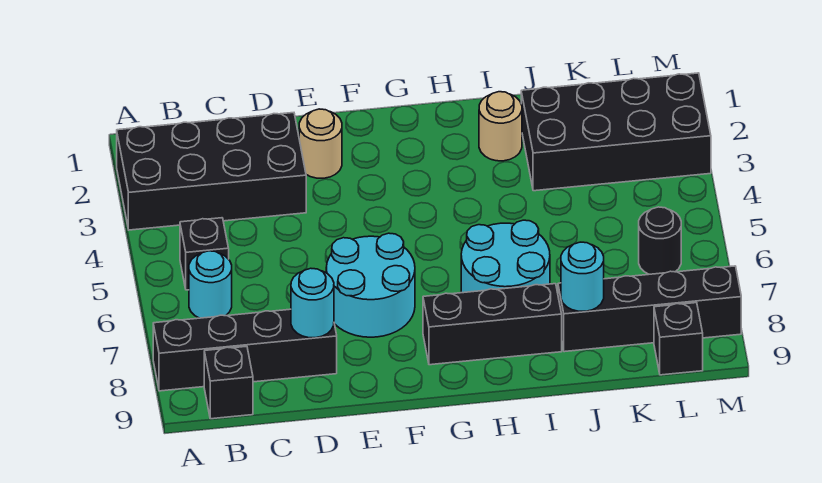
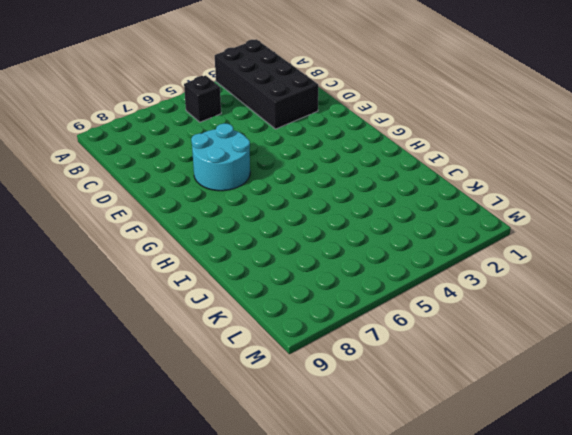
none -> black brick A8:D8 level 1
none -> cyan round brick B6 level 1
none -> black brick B9 level 1

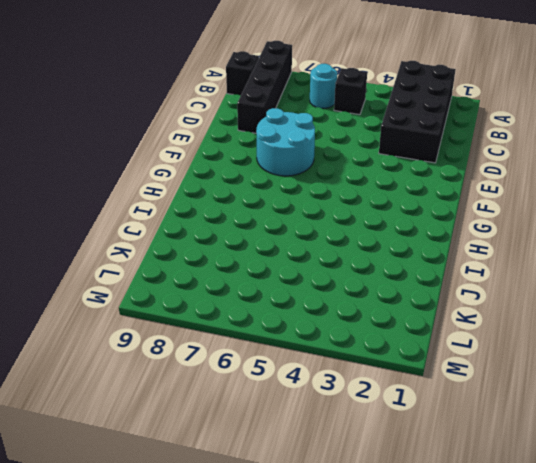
none -> tan round brick E2 level 1
none -> black brick G8:I8 level 1
none -> cyan round brick H6:I7 level 1

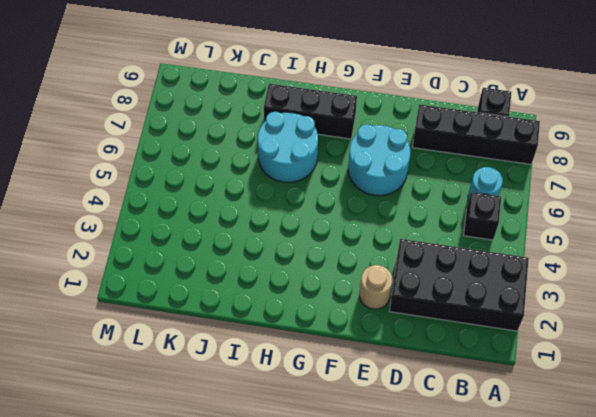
none -> tan round brick I2 level 1
none -> black brick J2:M3 level 1
none -> black brick J8:M8 level 1

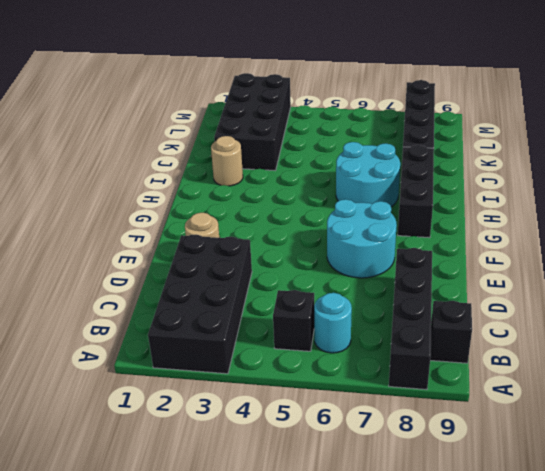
none -> black round brick L6 level 1
none -> black brick L9 level 1
none -> cyan round brick D8 level 2

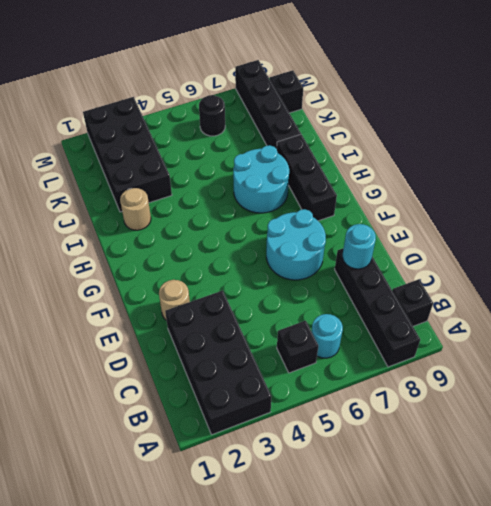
none -> cyan round brick J8 level 2

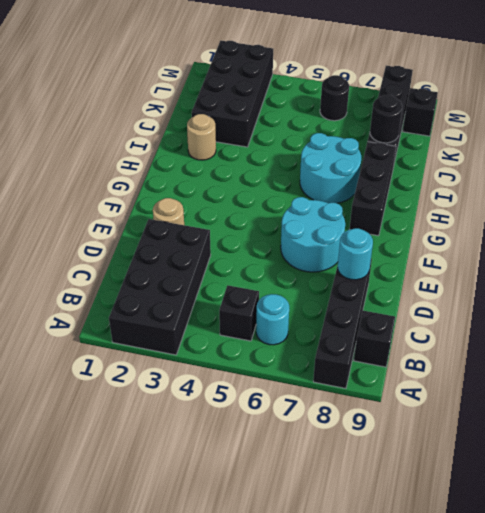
black round brick J8 level 2 -> cyan round brick J8 level 2

